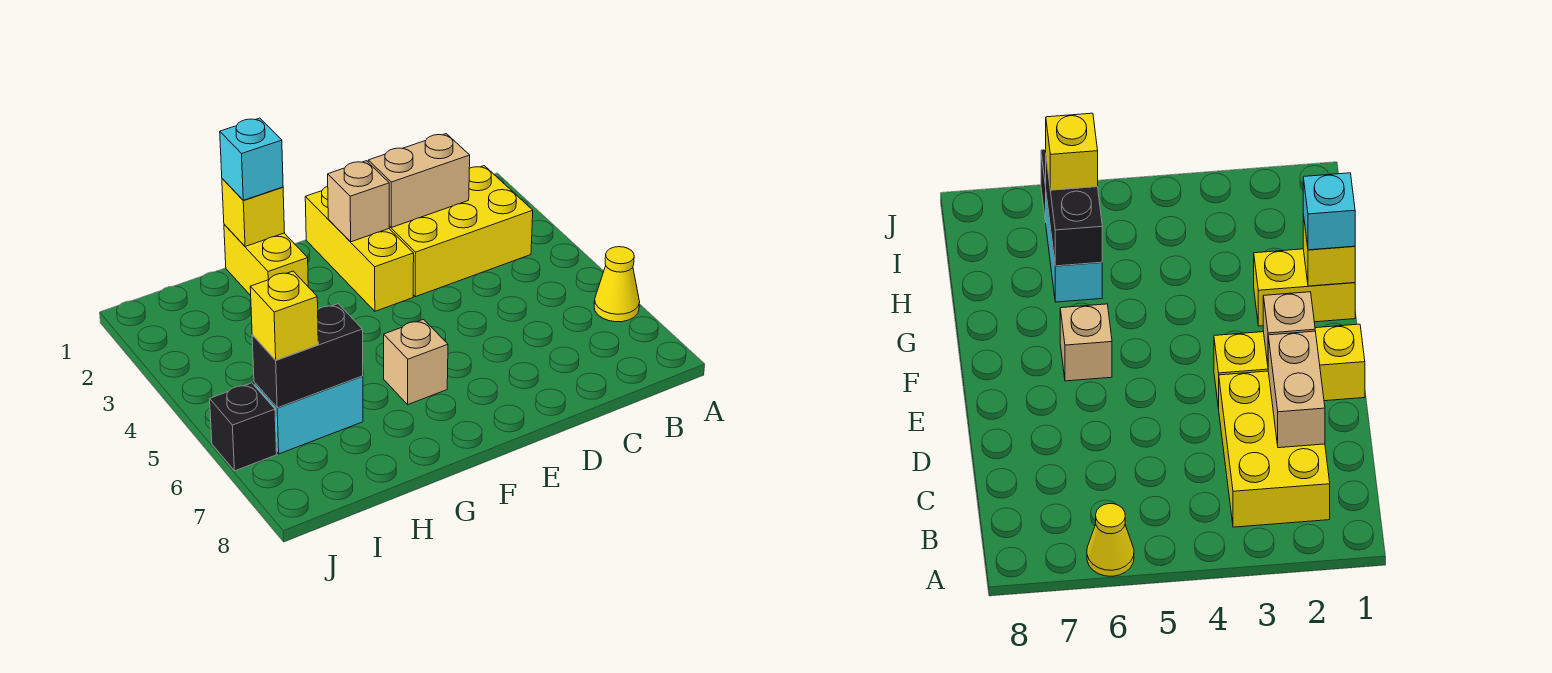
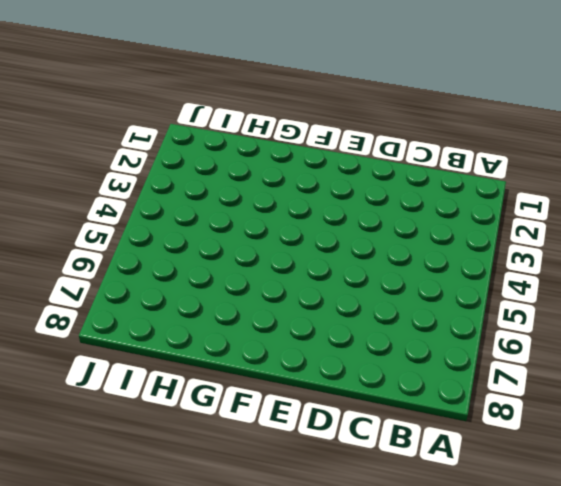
none -> yellow cone A6 level 1
none -> yellow brick B2:D3 level 1
none -> yellow brick E1:E3 level 1

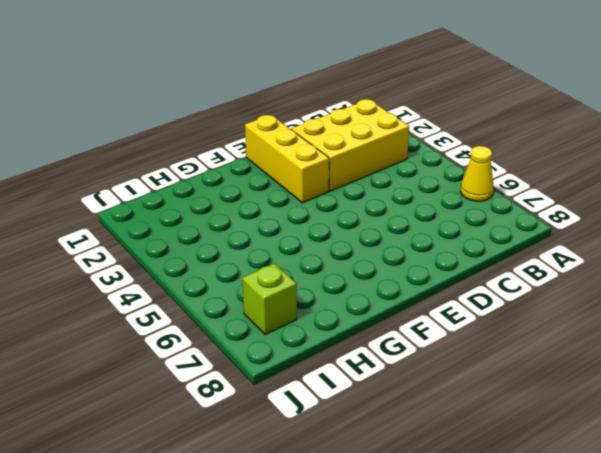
lime brick I7 level 1 -> none
none -> tan brick F6 level 1
none -> yellow brick G1:G2 level 1
none -> cyan brick H6:I6 level 1

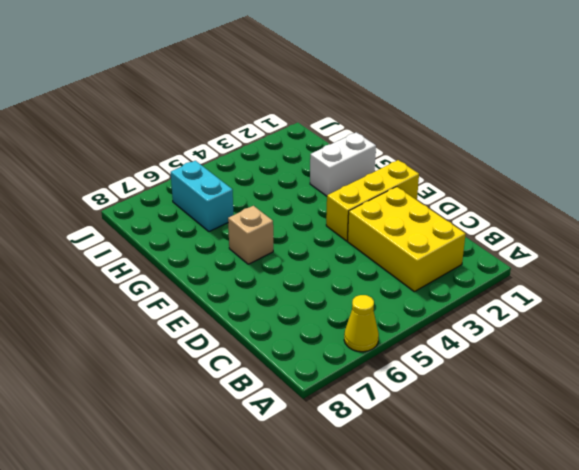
white brick G1:G2 level 1 -> yellow brick G1:G2 level 1
none -> black brick J6 level 1
none -> tan brick C2:D2 level 2
none -> tan brick E2 level 2

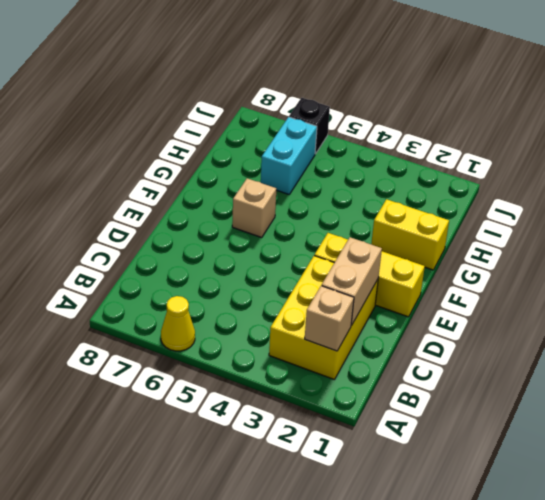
tan brick B2 level 2 -> tan brick E2 level 2
none -> yellow brick G1 level 2
none -> black brick H6:I6 level 2
none -> cyan brick G1 level 3

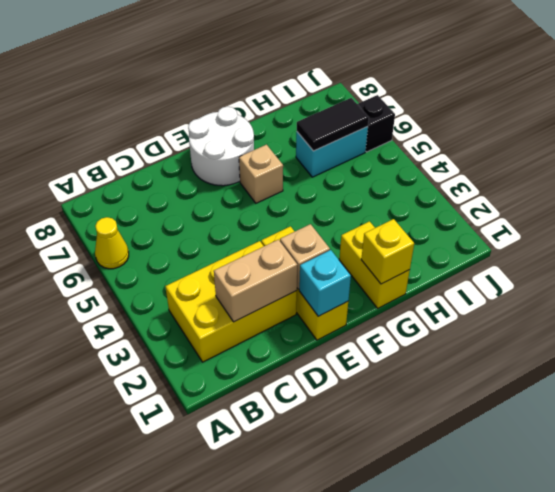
cyan brick E1 level 2 -> cyan brick G1 level 3
white round brick E7:F8 level 1 -> none
black tile H6:I6 level 2 -> black brick H6:I6 level 2
none -> yellow brick I6 level 3

